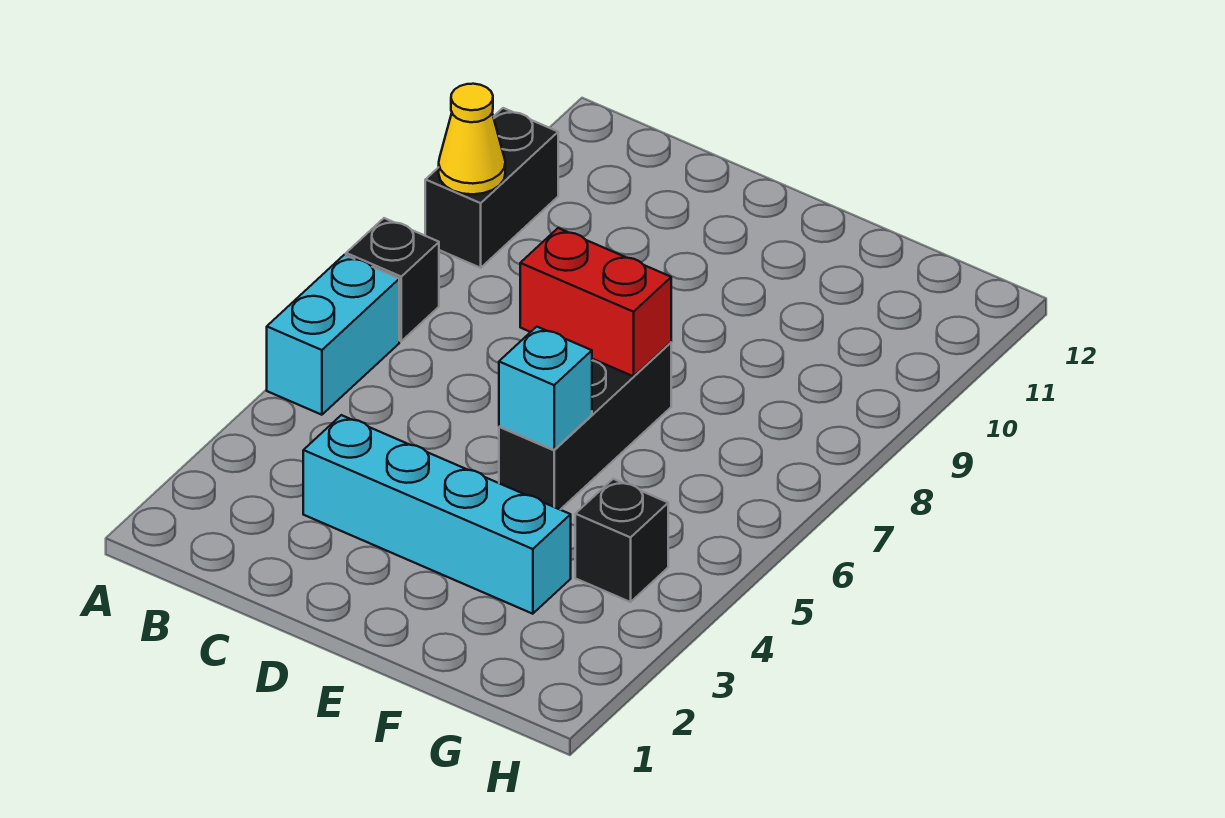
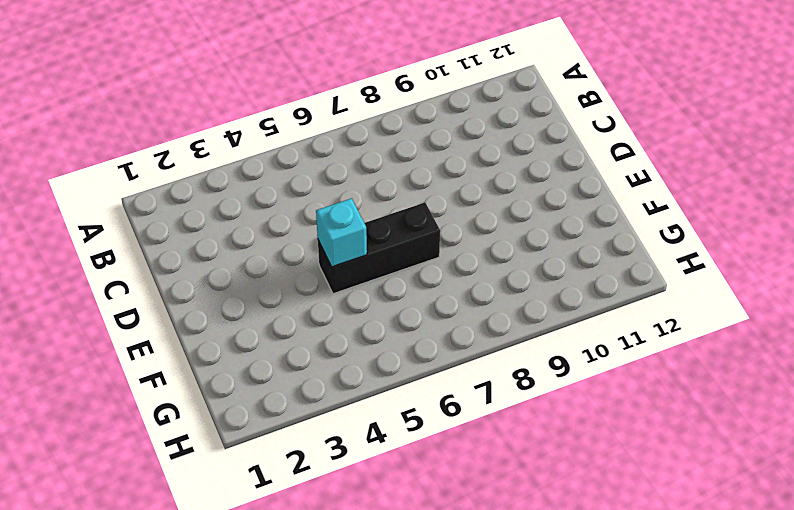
none -> cyan brick A5:A6 level 1
none -> black brick A7 level 1

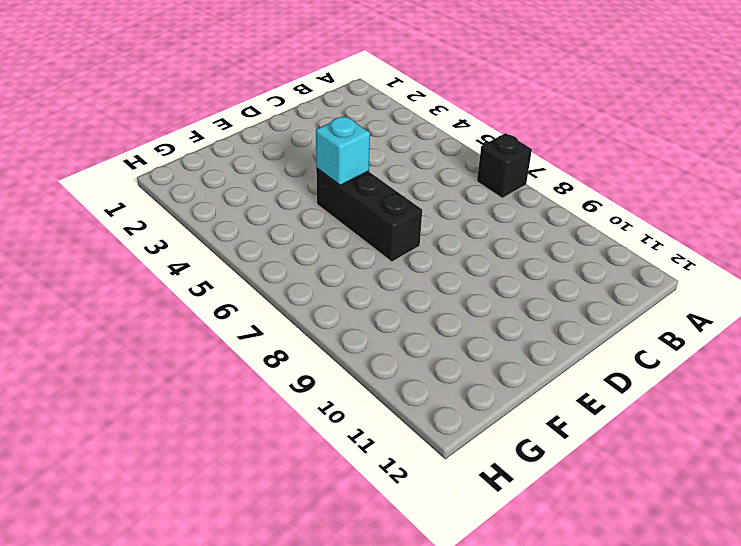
none -> cyan brick A5:A6 level 1
none -> black brick A9:A10 level 1

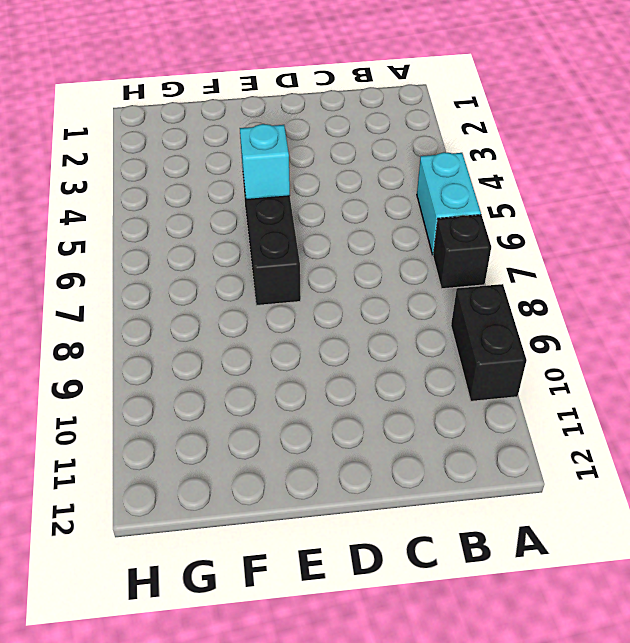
none -> cyan brick C3:F3 level 1
none -> black brick G4 level 1

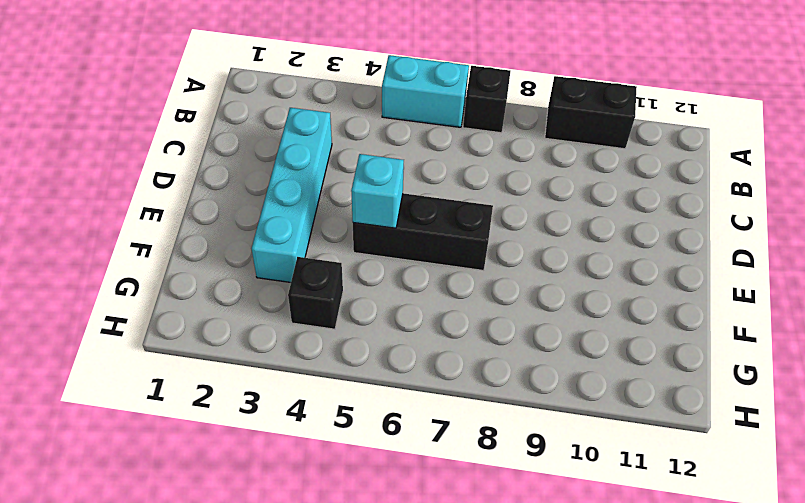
none -> yellow cone A9 level 2
none -> red brick D7:E7 level 2

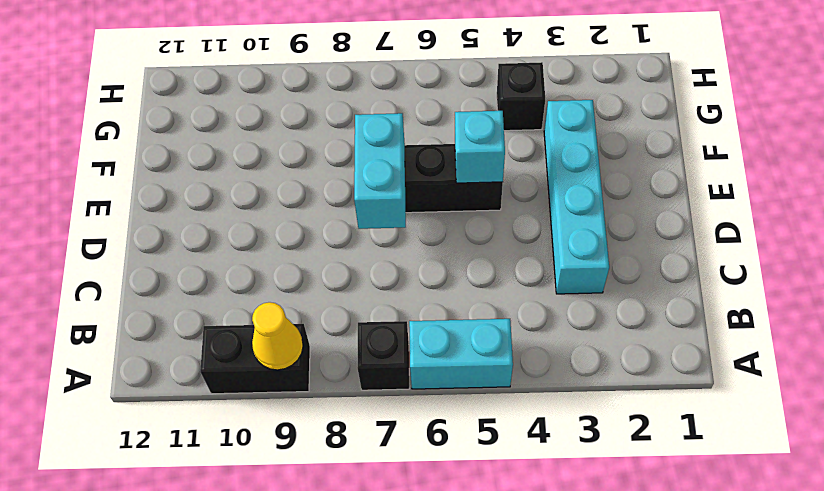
cyan brick D7:E7 level 2 -> red brick D7:E7 level 2

